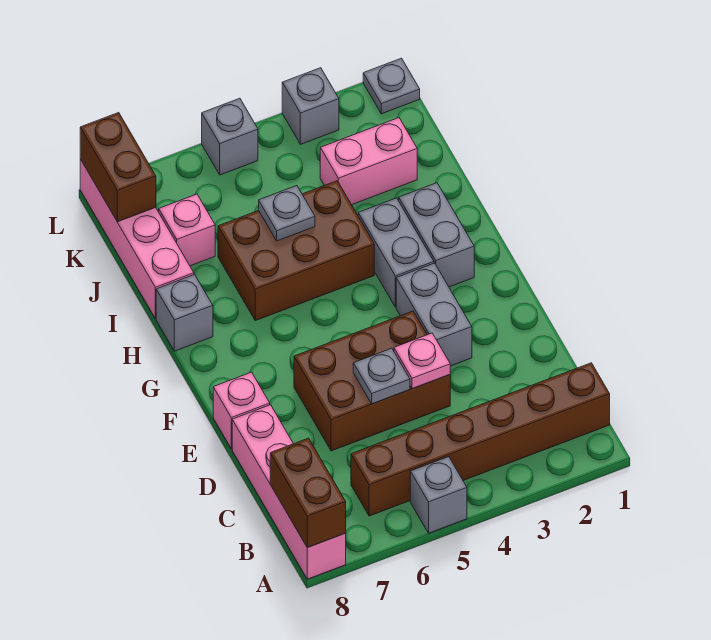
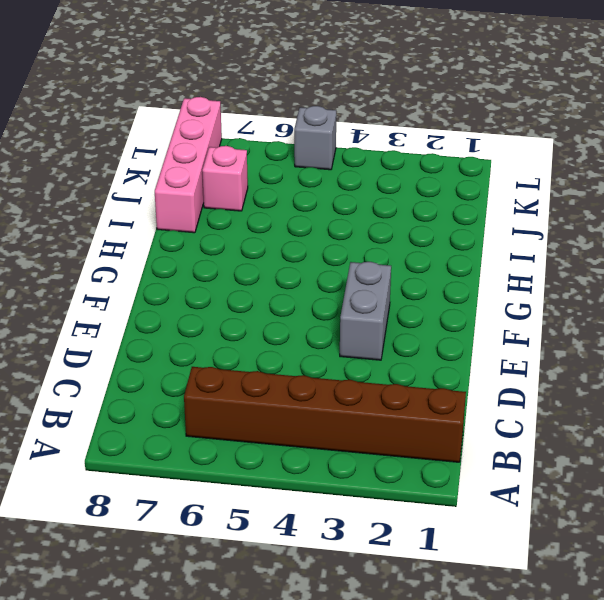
none -> grey brick A5 level 1
none -> pink brick A8:D8 level 1
none -> brown brick D4:E6 level 1

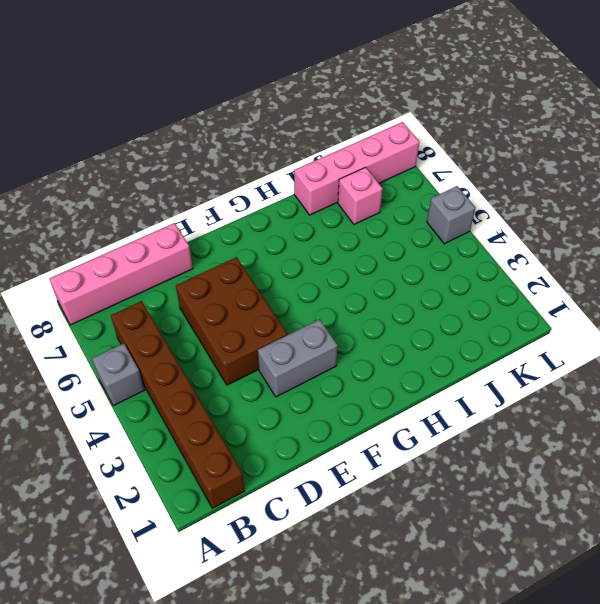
none -> pink brick E8 level 1
none -> grey brick G2:H2 level 1
none -> grey brick G3:H3 level 1

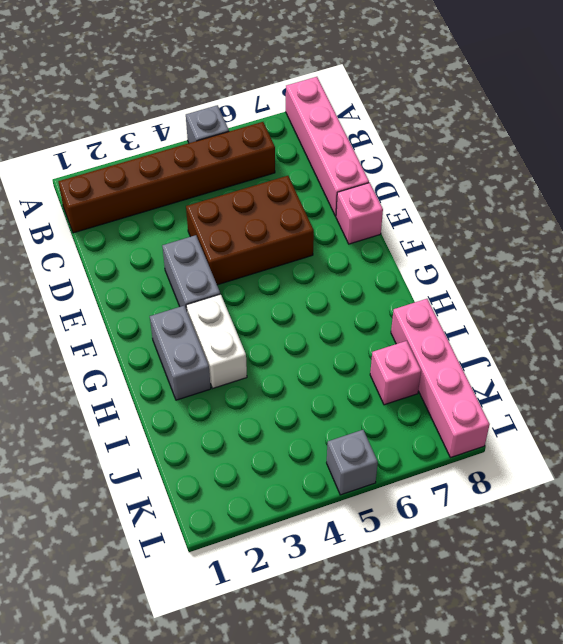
white brick G3:H3 level 1 -> grey brick G3:H3 level 1
none -> brown brick H4:I6 level 1
none -> grey brick H8 level 1
none -> pink brick J2:J3 level 1

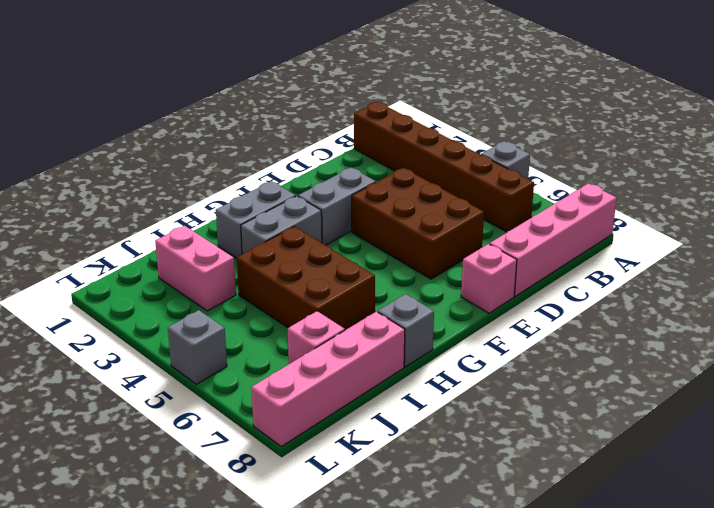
none -> grey plate L1 level 1
none -> grey brick L3 level 1
none -> brown brick A8:B8 level 2

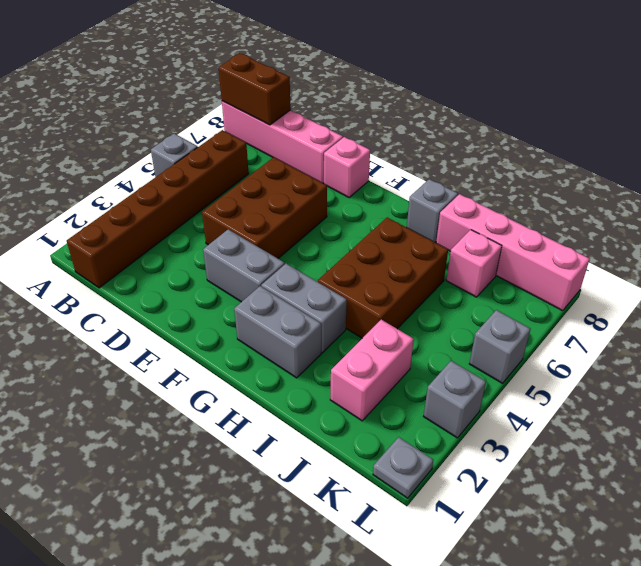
none -> pink plate D4 level 2
none -> grey plate D5 level 2
none -> grey plate I5 level 2

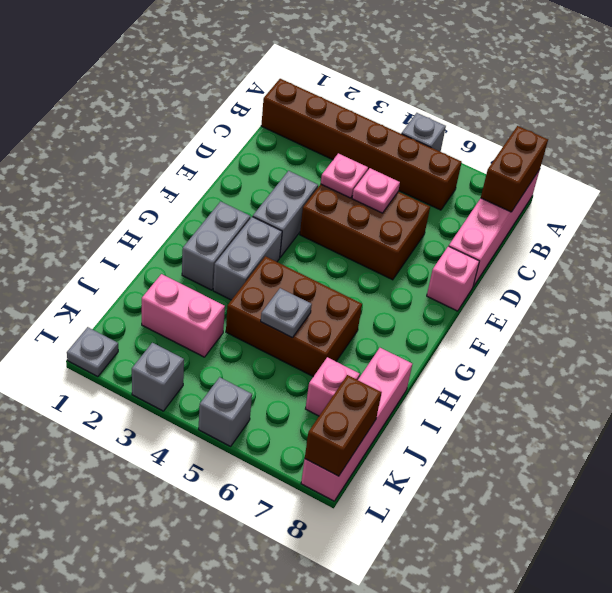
pink plate D5 level 2 -> grey plate D5 level 2
none -> grey brick H8 level 1

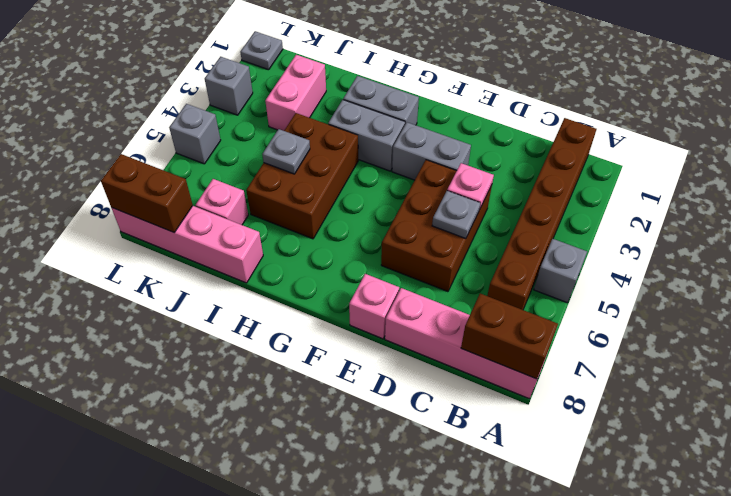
none -> grey brick H8 level 1

